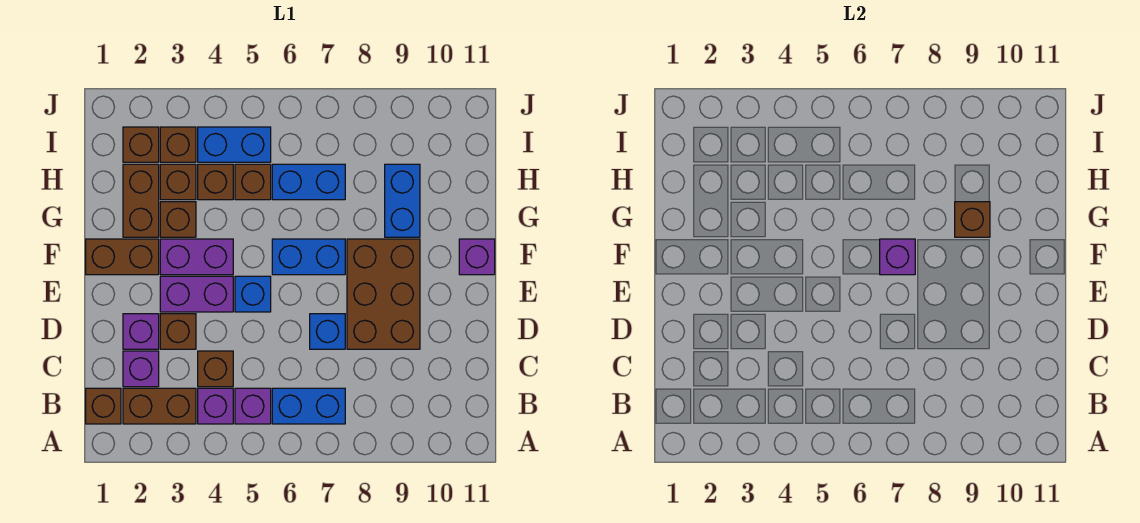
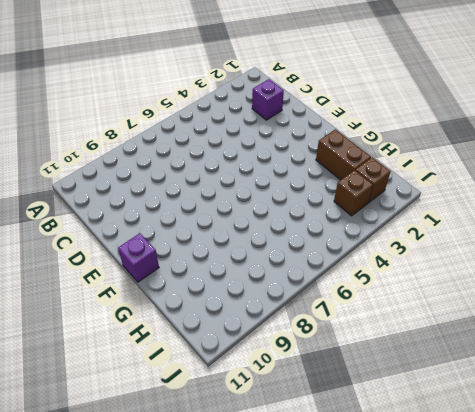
none -> brown brick B1 level 1
none -> brown brick B2:B3 level 1
none -> purple brick B4 level 1

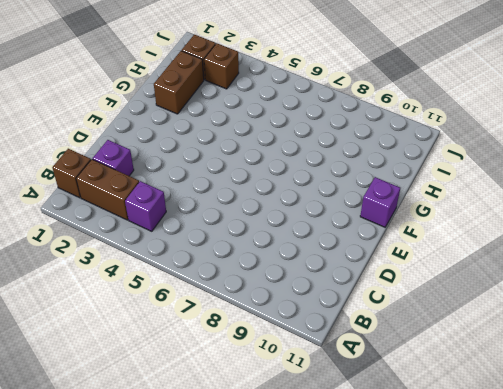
none -> purple brick B5 level 1
none -> blue brick B6:B7 level 1
none -> brown brick C4 level 1

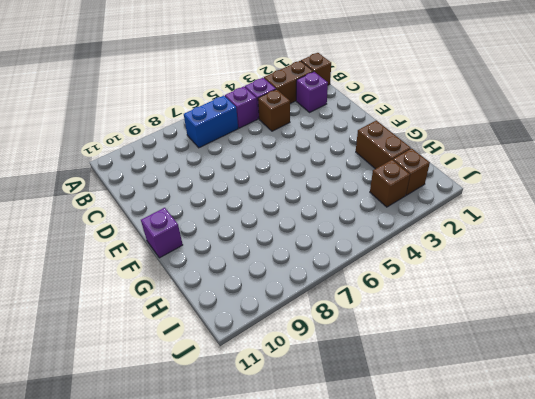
none -> purple brick D2 level 1
none -> brown brick D3 level 1
none -> blue brick D7 level 1

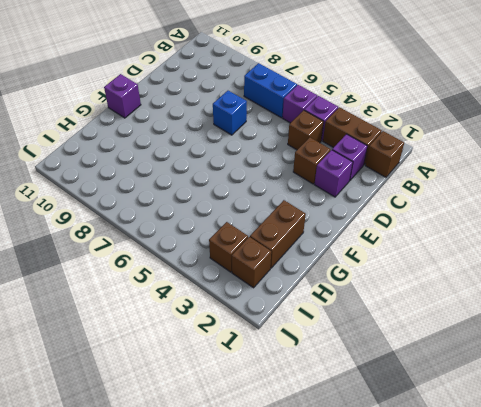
none -> brown brick D8:F9 level 1
none -> purple brick E3:E4 level 1
none -> blue brick E5 level 1

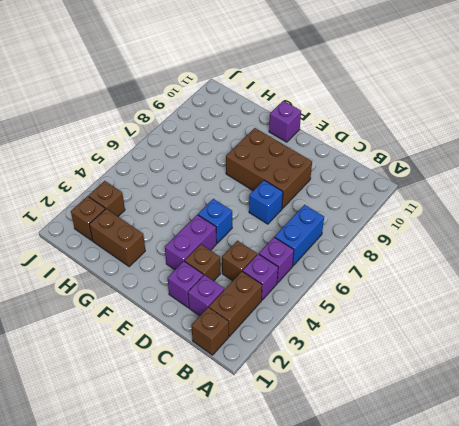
none -> brown brick F1:F2 level 1
none -> purple brick F3:F4 level 1
none -> blue brick F6:F7 level 1

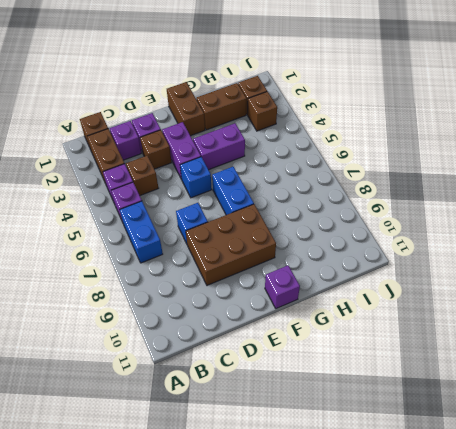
purple brick F4:G4 level 1 -> purple brick F3:F4 level 1
none -> brown brick G3 level 1
none -> blue brick G9:H9 level 1
none -> brown brick H3 level 1

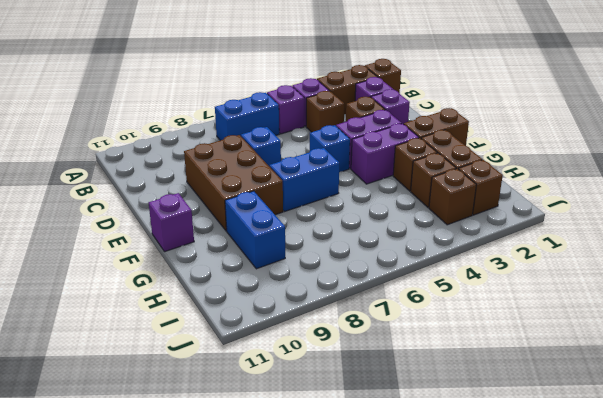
none -> brown brick H4 level 1
none -> brown brick H5 level 1
none -> blue brick H6:H7 level 1

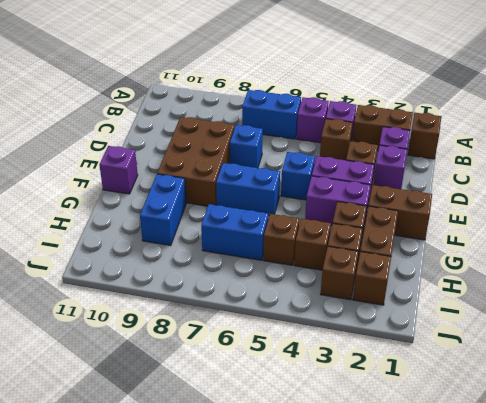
none -> blue brick I4:I5 level 1
none -> purple brick F7 level 2
none -> brown brick G9 level 2

